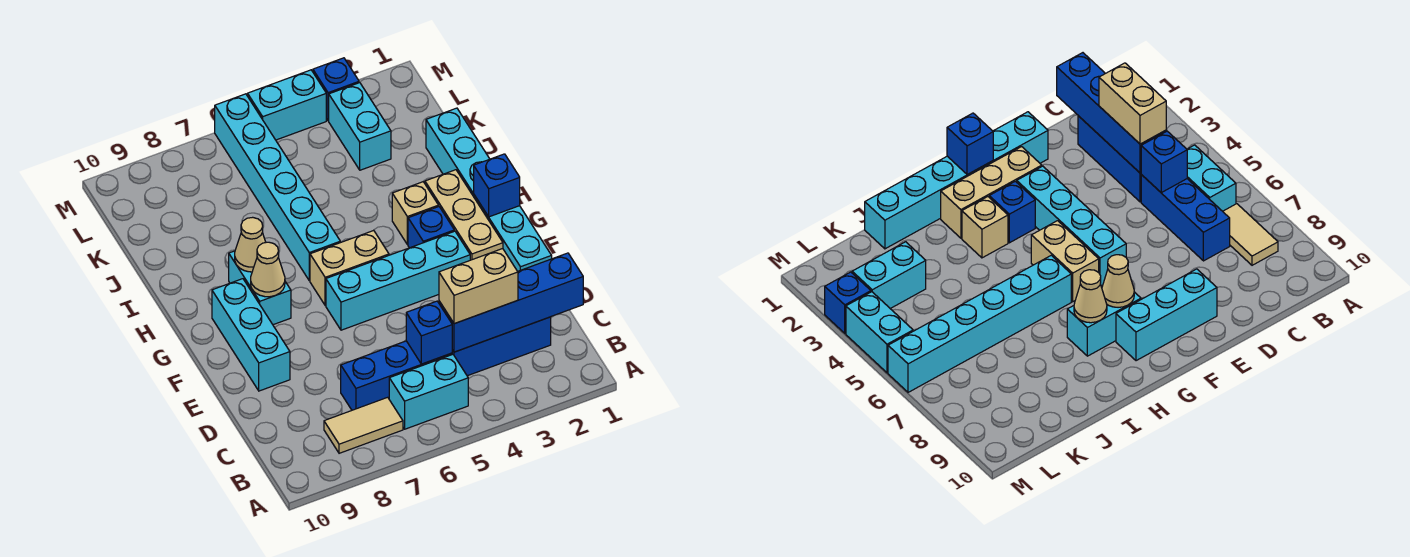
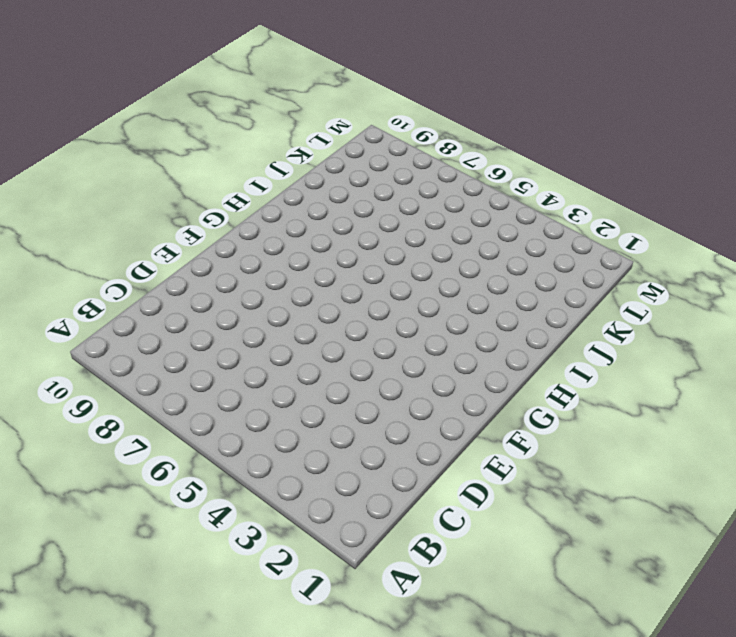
none -> cyan brick B5:B6 level 1
none -> tan tile B7:B8 level 1
none -> blue brick C2:C4 level 1

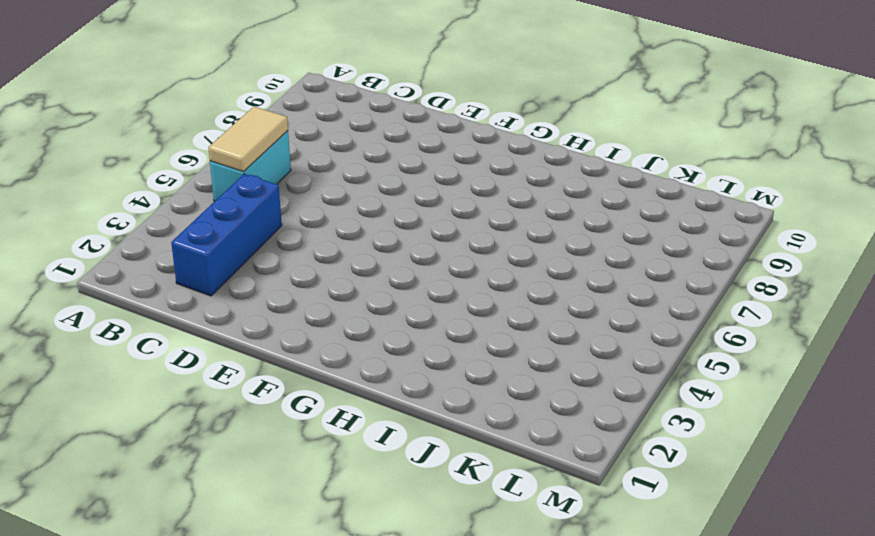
tan tile B5:B6 level 2 -> tan tile B7:B8 level 1
none -> blue brick C5:C7 level 1
none -> cyan brick E1:J1 level 1
none -> cyan brick E9:G9 level 1

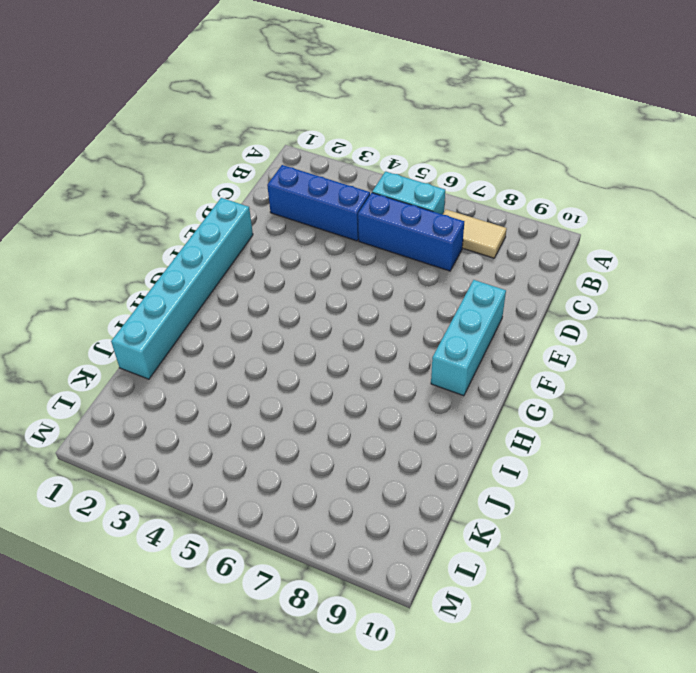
none -> tan brick F2:H2 level 1
none -> cyan brick F3:F6 level 1
none -> blue brick G3 level 1

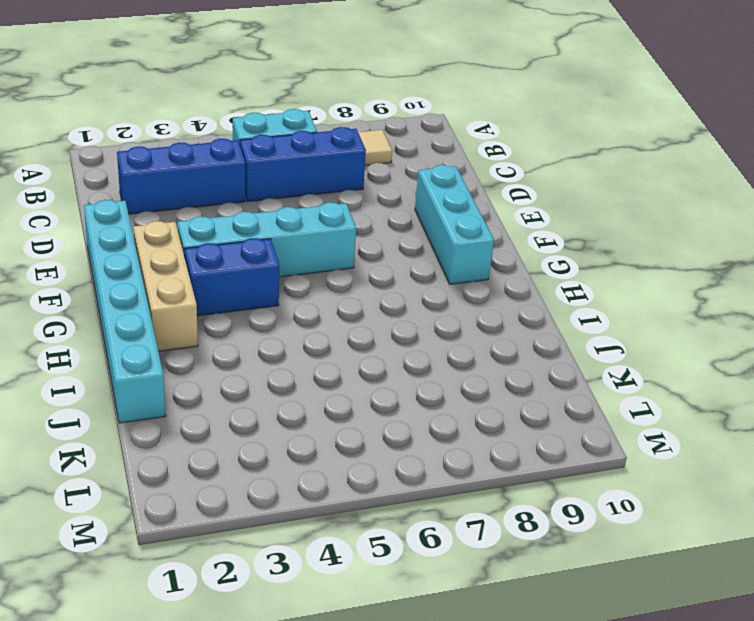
blue brick G3:G4 level 1 -> blue brick G3 level 1
none -> tan brick G5:G6 level 1
none -> cyan brick G8:H8 level 1
none -> tan brick H3 level 1

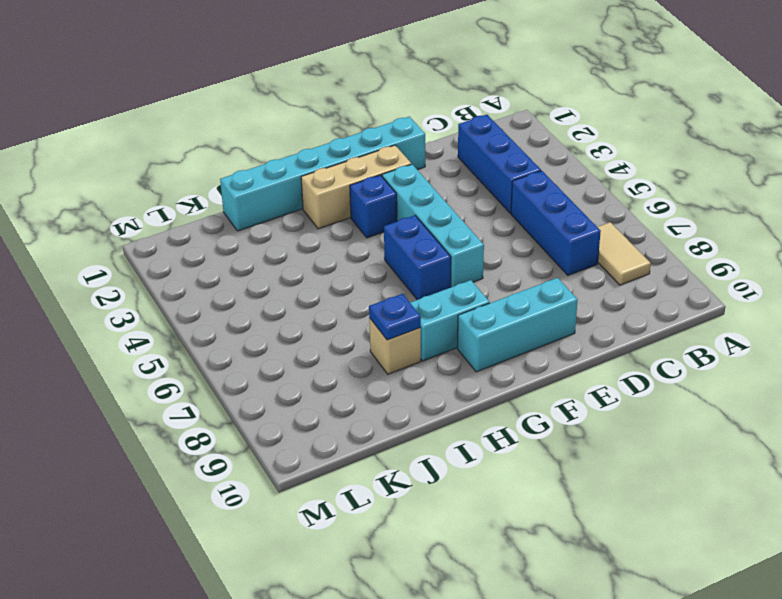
blue brick G5:G6 level 1 -> tan brick G5:G6 level 1
tan brick I8 level 1 -> tan brick H3 level 1
blue plate I8 level 2 -> none
none -> cyan brick B5:B6 level 1
none -> cyan brick H6:M6 level 1
none -> cyan brick K3:L3 level 1

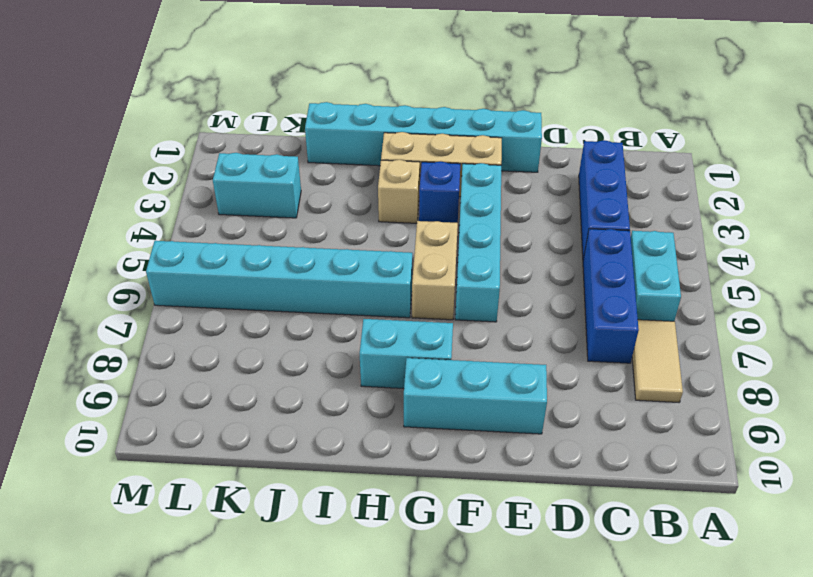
none -> blue brick M3 level 1
none -> cyan brick M4:M5 level 1
none -> blue brick C1:C4 level 2

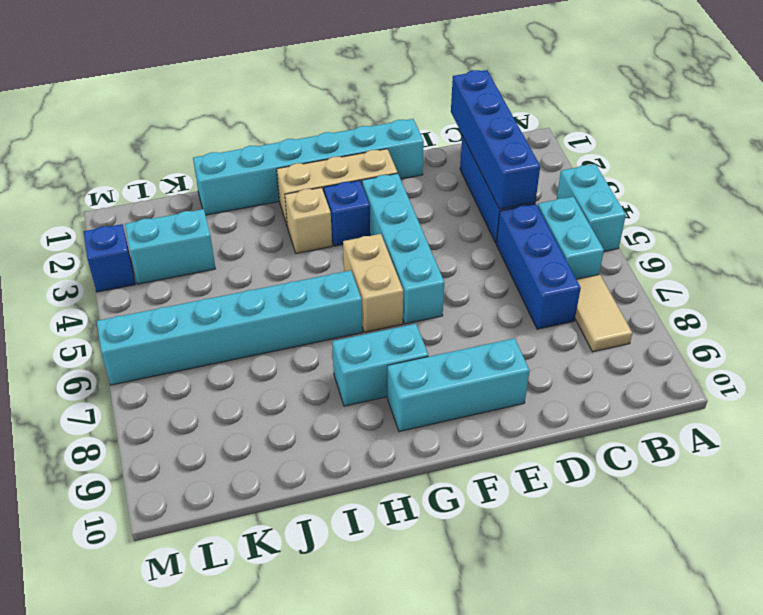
cyan brick A4:A5 level 1 -> cyan brick M4:M5 level 1
none -> blue brick C5 level 2
none -> blue brick G1 level 2
none -> tan cone G8 level 2

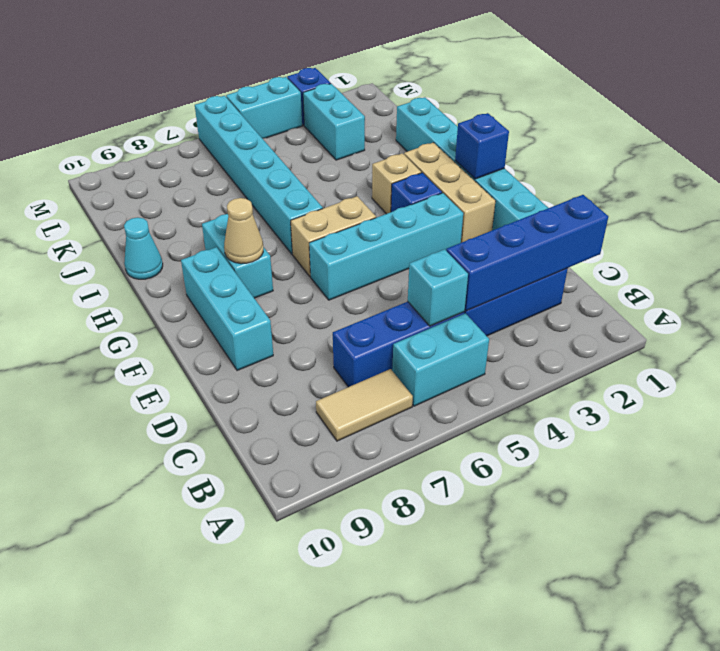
cyan brick C5 level 2 -> blue brick C5 level 2
cyan cone I10 level 1 -> none
none -> tan cone H8 level 2
none -> tan brick C3:C4 level 3

